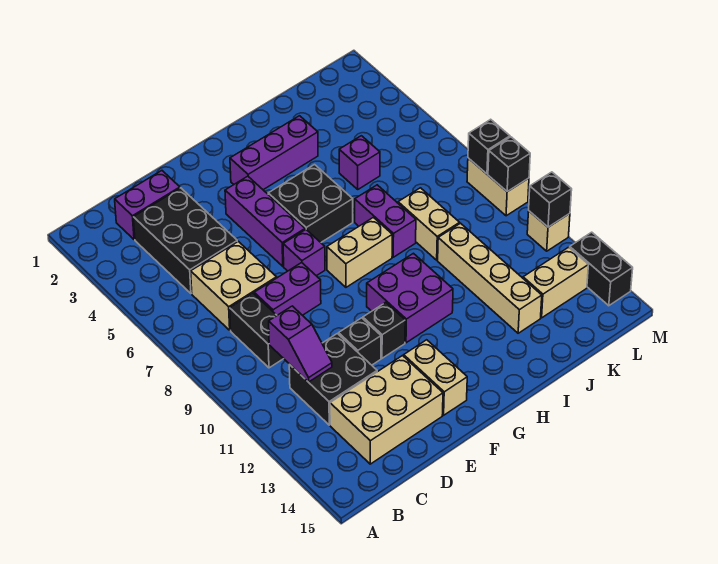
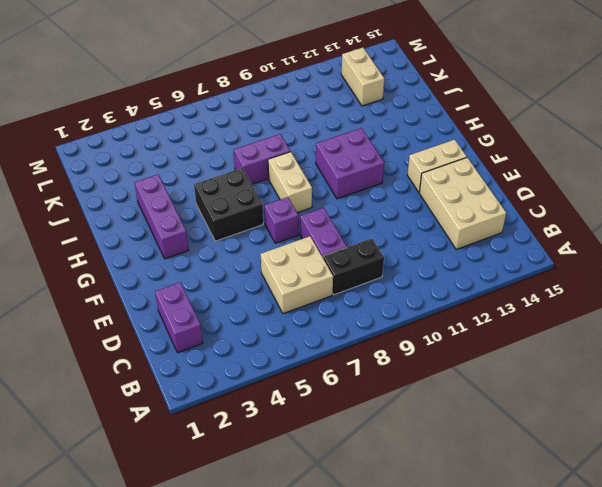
none -> black brick C3:D5 level 1
none -> black brick C11:D12 level 1
none -> black brick E11 level 1

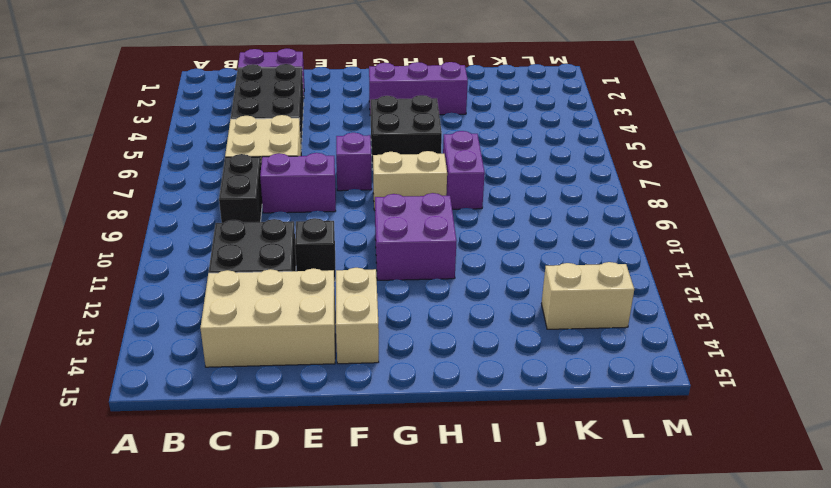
none -> purple brick F4:F6 level 1
none -> black brick F11 level 1
none -> purple brick J5 level 1

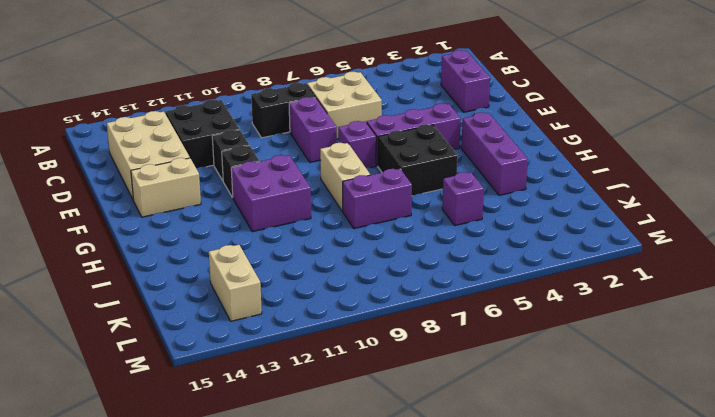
none -> black brick C3:D5 level 1
none -> tan brick J8:J9 level 1
none -> tan brick J10:J13 level 1

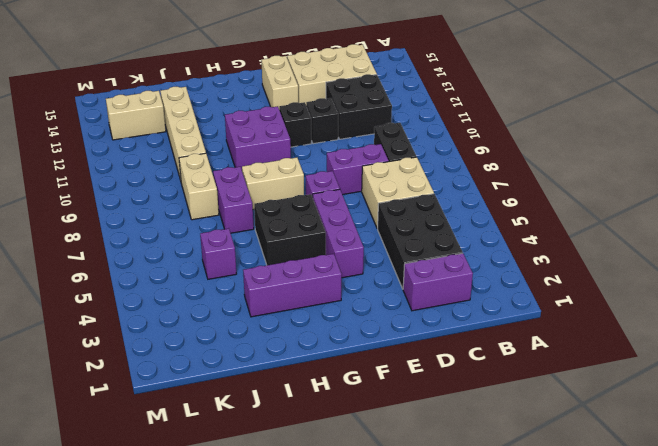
none -> tan brick M8:M9 level 1
none -> tan brick M11 level 1
none -> black brick M13:M14 level 1

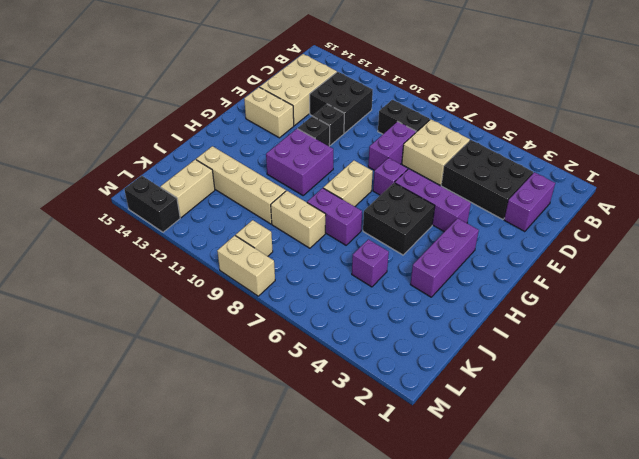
tan brick L9 level 1 -> tan brick M11 level 1
none -> purple slope C10:C11 level 2 top 10
none -> black brick M8 level 2
none -> black brick M9 level 2

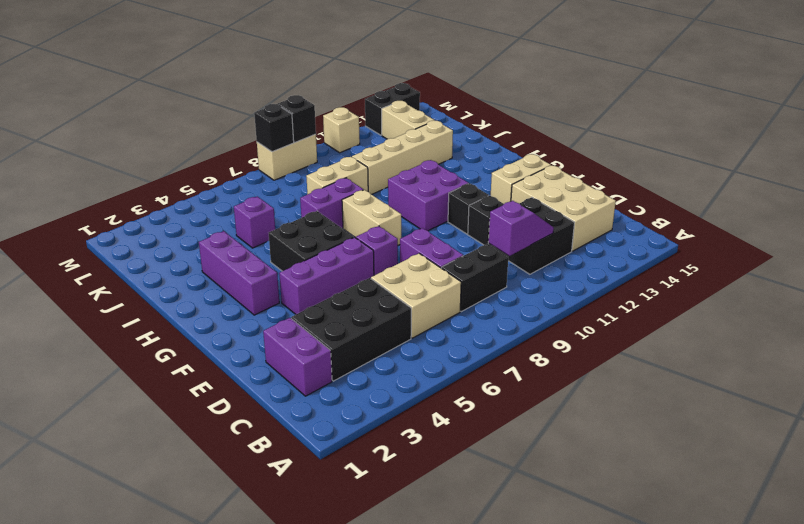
none -> black brick M11 level 2

